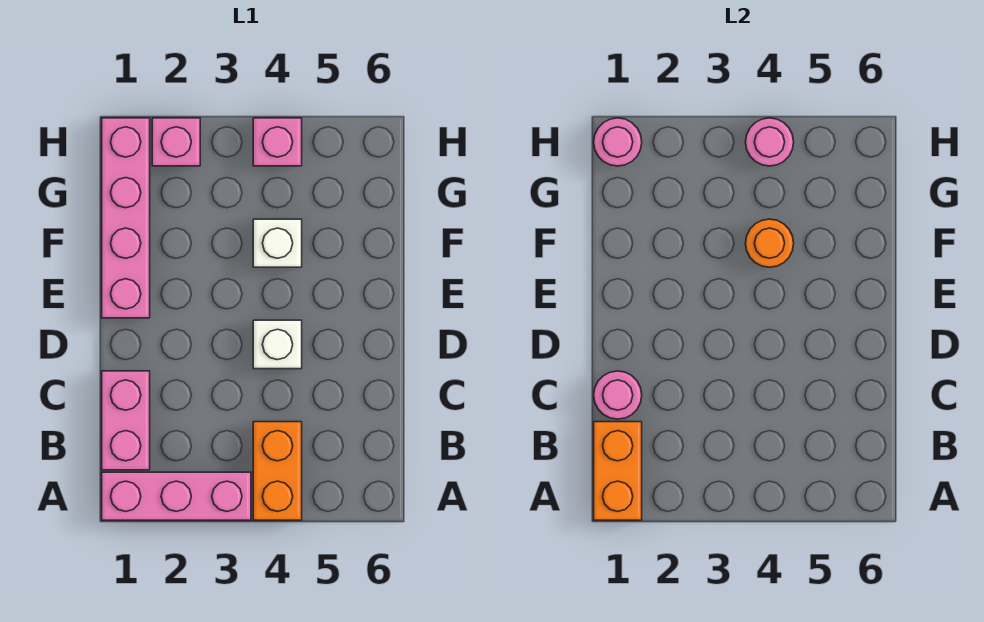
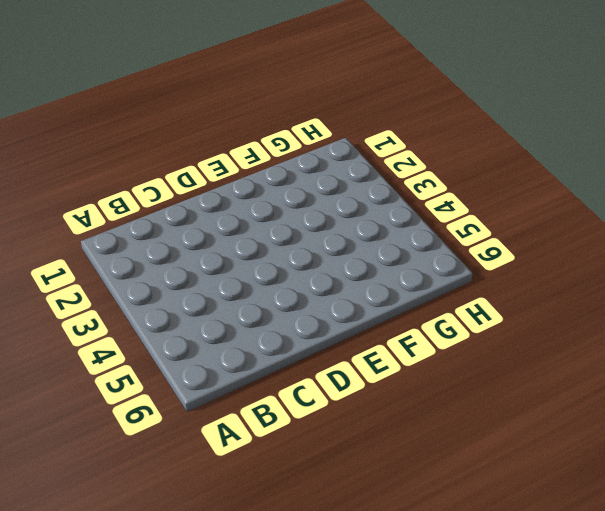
none -> pink brick A1:A3 level 1
none -> orange brick A4:B4 level 1
none -> pink brick B1:C1 level 1

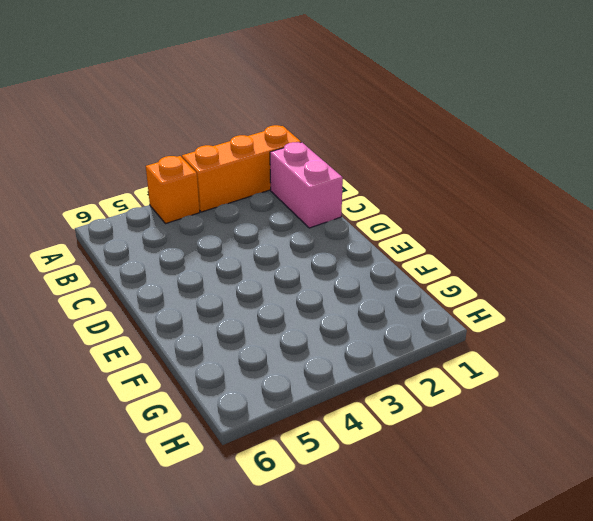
orange brick A1:A3 level 1 -> pink brick A1:A3 level 1
orange brick A4 level 1 -> orange brick A4:B4 level 1
none -> white brick D4 level 1
none -> pink brick E1:H1 level 1
none -> white brick F4 level 1

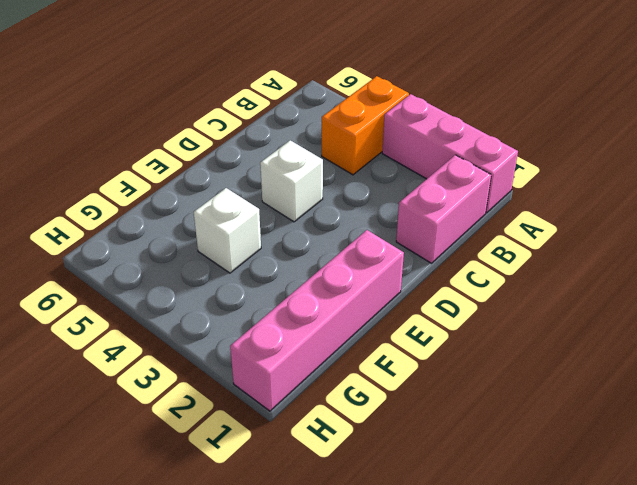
none -> pink brick H2 level 1
none -> pink brick H4 level 1
none -> orange brick A1:B1 level 2

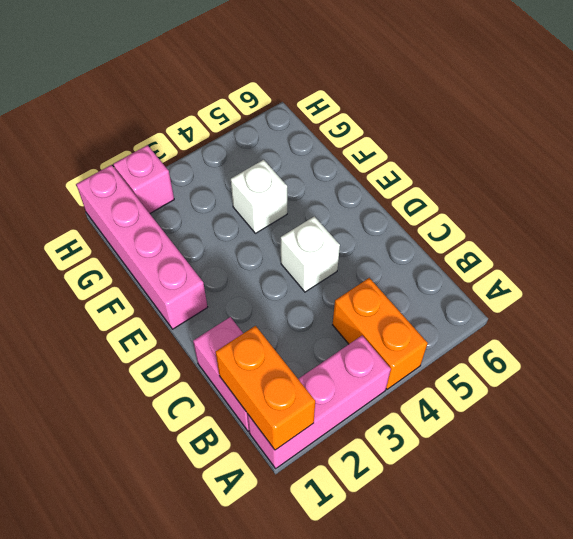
none -> pink brick H4 level 1
none -> pink round brick C1 level 2
none -> orange round brick F4 level 2

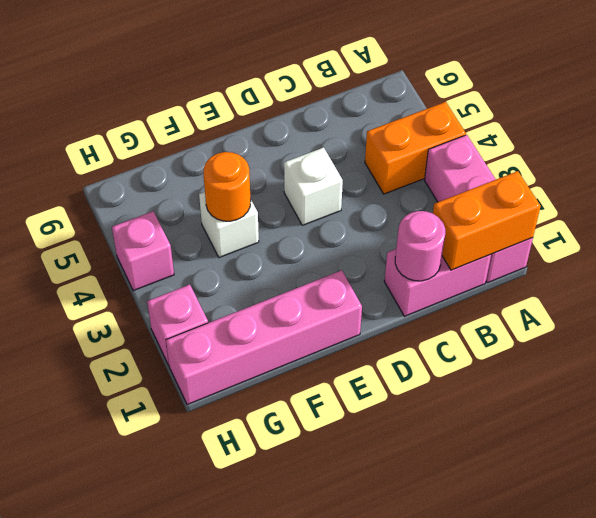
none -> pink round brick H1 level 2
none -> pink round brick H4 level 2

